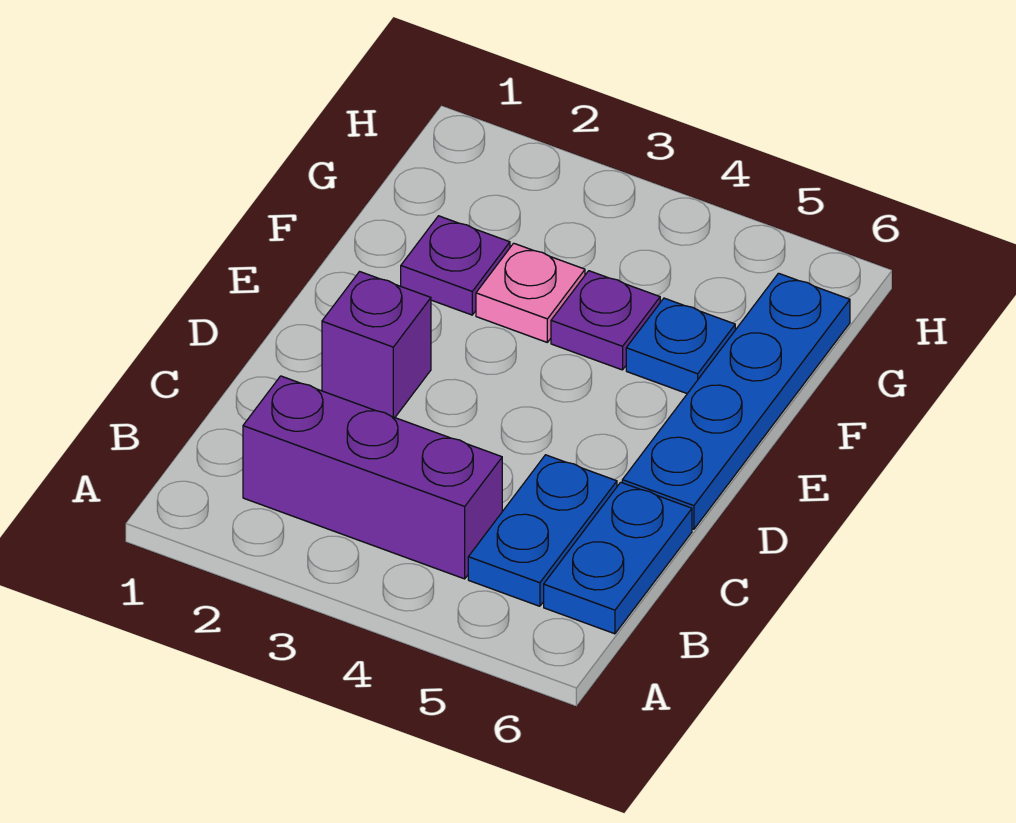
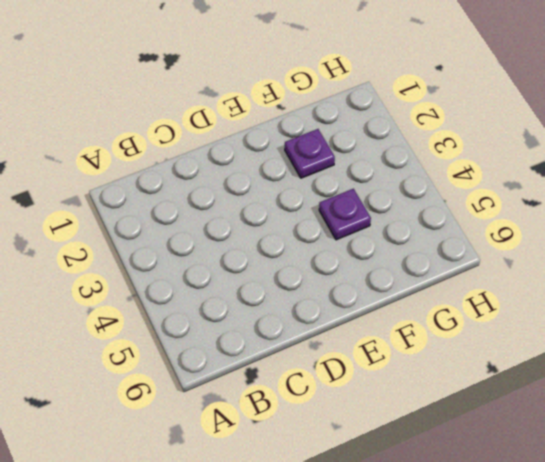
none -> purple brick B2:B4 level 1
none -> blue plate B5:C5 level 1

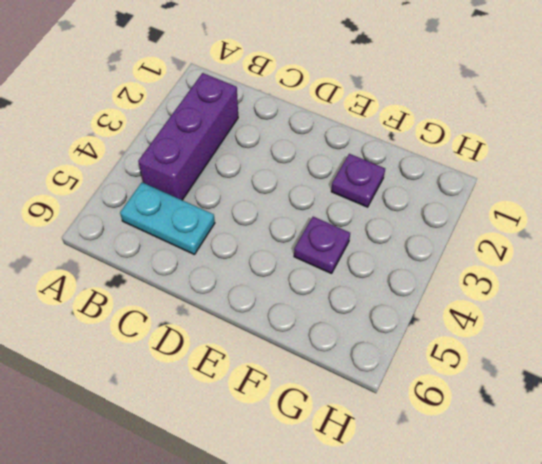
cyan plate B5:C5 level 1 -> blue plate B5:C5 level 1
none -> blue plate B6:C6 level 1
none -> purple brick D2 level 1

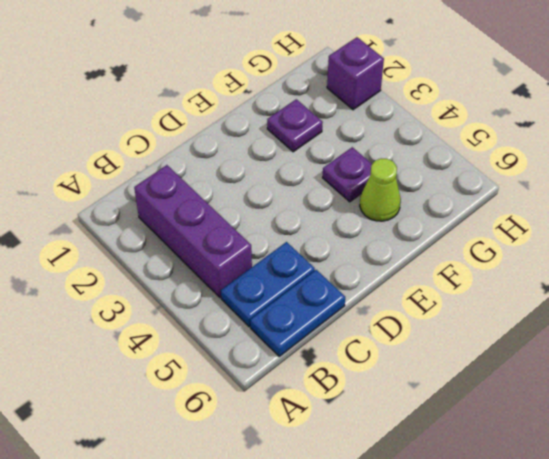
lime cone F5 level 1 -> blue plate F5 level 1
purple brick H2 level 1 -> purple brick D2 level 1
none -> blue plate D6:G6 level 1
none -> pink plate F3 level 1

